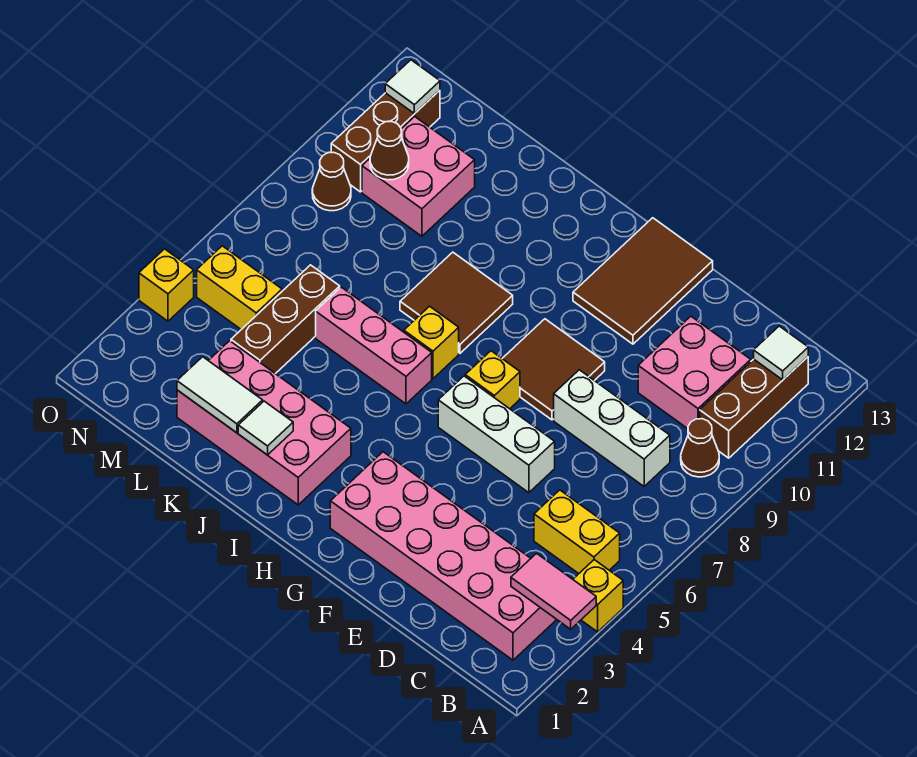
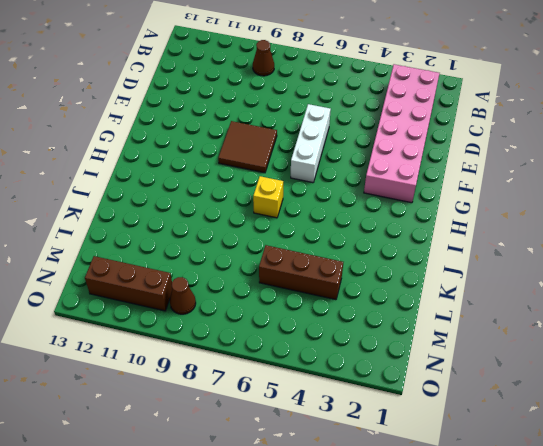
none -> yellow brick A4 level 1
none -> yellow brick B5:C5 level 1
none -> brown brick B10:B12 level 1

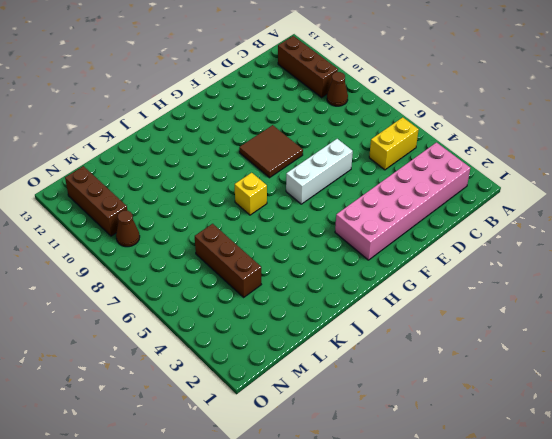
none -> yellow brick A4 level 1
none -> white brick C8:E8 level 1
none -> pink brick C10:D11 level 1

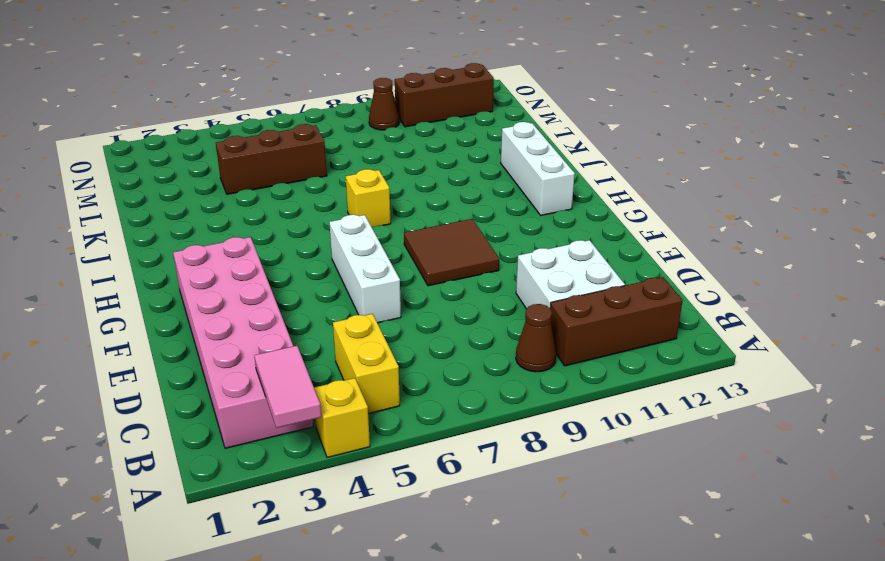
white brick C10:D11 level 1 -> pink brick C10:D11 level 1
white brick H12:J12 level 1 -> white brick C8:E8 level 1
none -> brown tile F11:G13 level 1
none -> yellow brick G7 level 1
none -> pink brick I2:L3 level 1

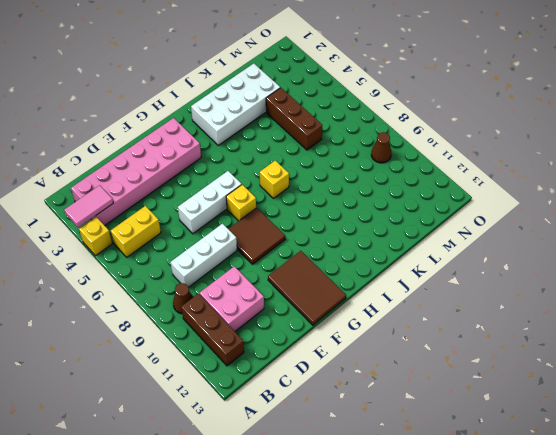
white brick I2:L3 level 1 -> pink brick I2:L3 level 1
none -> pink brick I6:K6 level 1
none -> brown tile I8:J9 level 1
none -> pink brick L10:M11 level 1

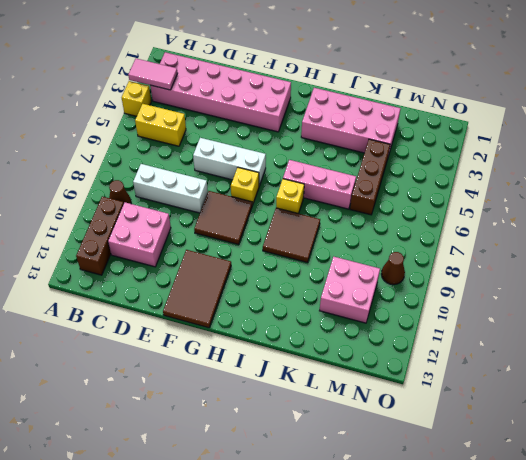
none -> yellow brick M5:N5 level 1
none -> brown brick N10:N12 level 1
none -> yellow brick O4 level 1

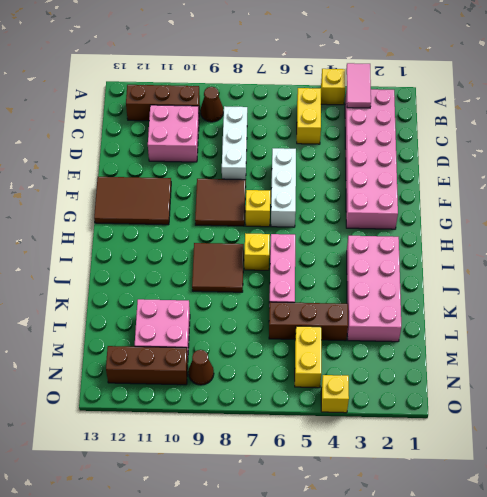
none -> white tile B12 level 2
none -> white tile J2 level 2
none -> white tile K2:L2 level 2

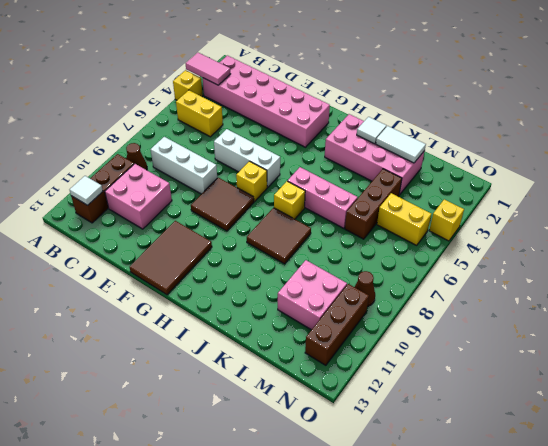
none -> brown cone M10 level 2
none -> white tile N12 level 2

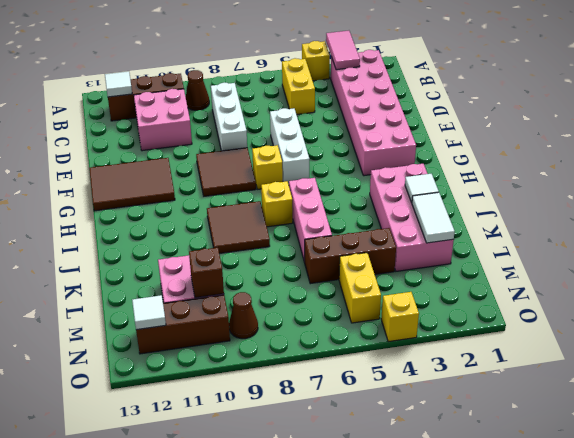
brown brick M10 level 2 -> brown cone M10 level 2

